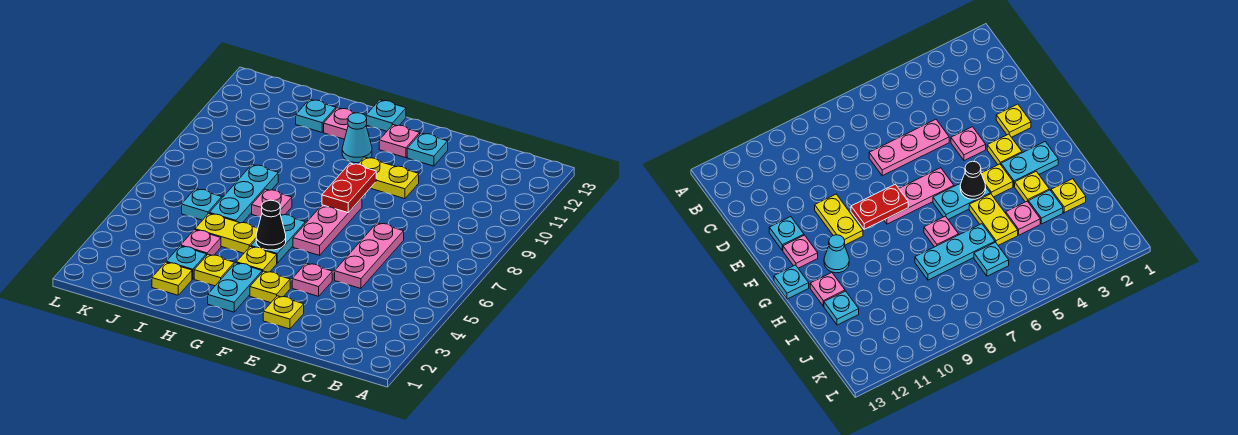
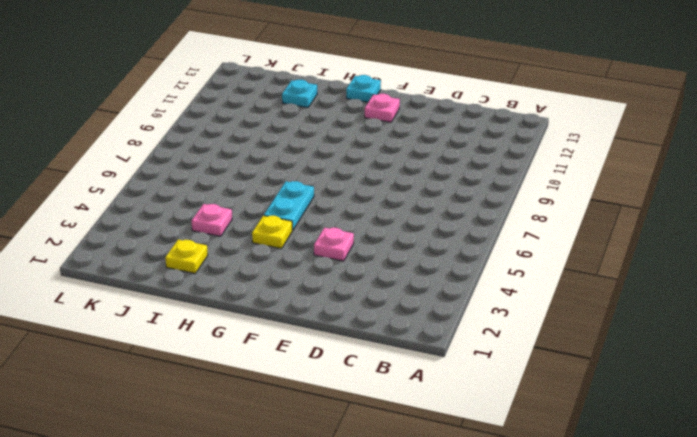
none -> pink plate D5:D7 level 1
none -> yellow plate E2 level 1
none -> yellow plate E10:F10 level 1

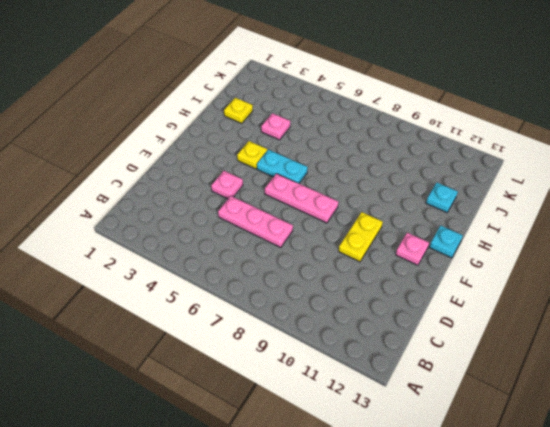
none -> yellow plate E2 level 1
none -> cyan plate E12 level 1
none -> yellow plate F3 level 1

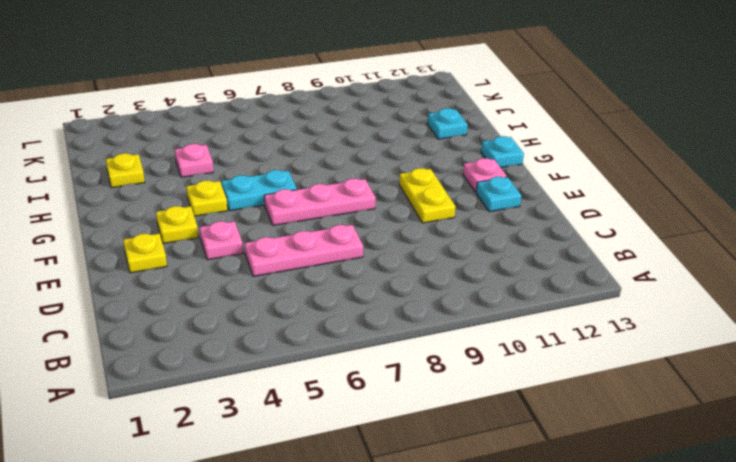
none -> cyan plate G2:G3 level 1
none -> cyan cone G11 level 1
none -> yellow plate H3 level 1

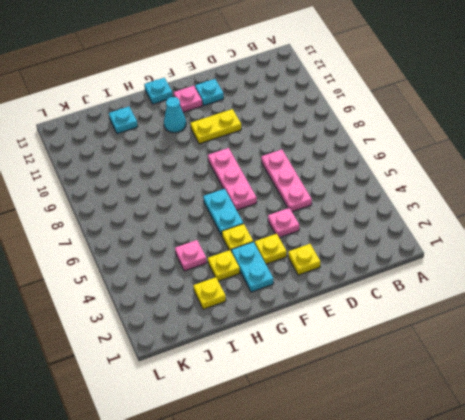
none -> yellow plate H5:I5 level 1
none -> pink plate H7 level 1
none -> pink plate H12 level 1

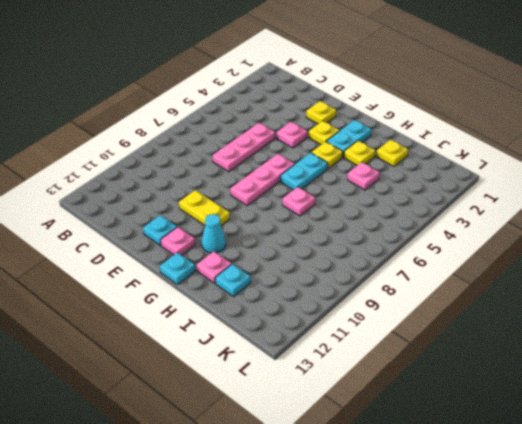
none -> yellow plate H5:I5 level 1
none -> cyan plate I3 level 1
none -> cyan plate I6:I8 level 1

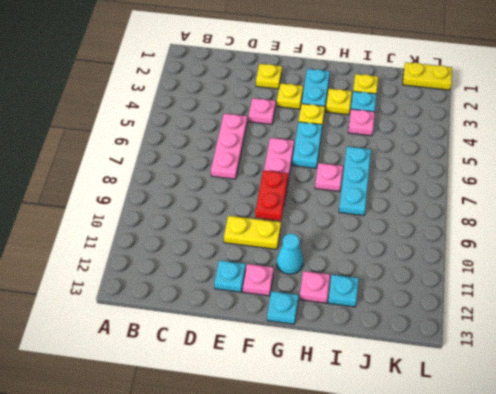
yellow plate K1:L1 level 1 -> yellow plate H5:I5 level 1
none -> cyan plate J6 level 1
none -> black cone G5 level 2

